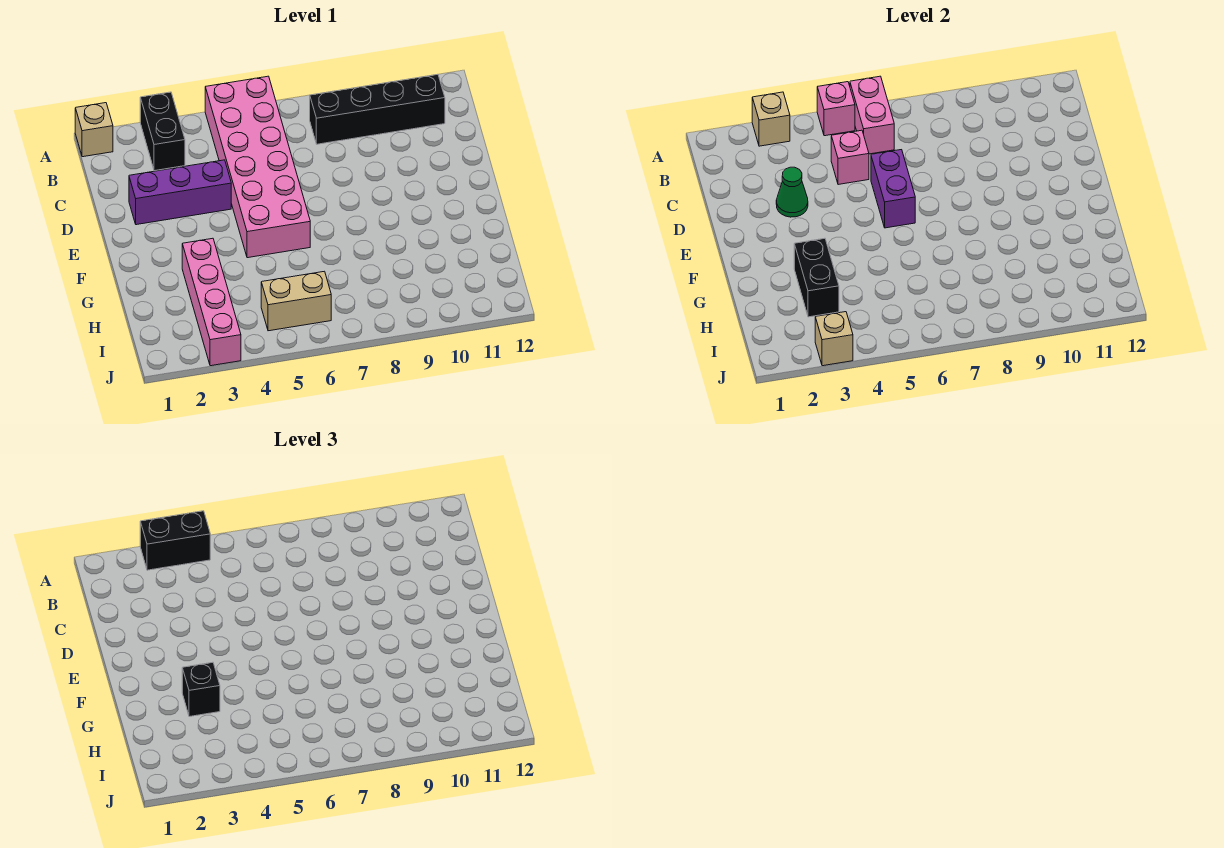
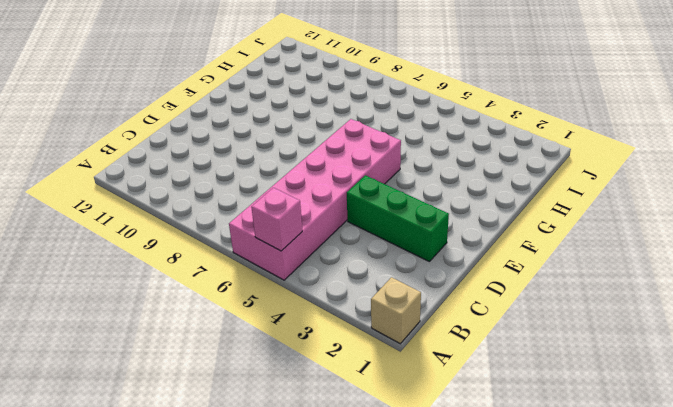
green brick D2:D4 level 1 -> purple brick D2:D4 level 1
none -> black brick A3:B3 level 1
none -> black brick B8:B11 level 1
none -> pink brick G3:J3 level 1

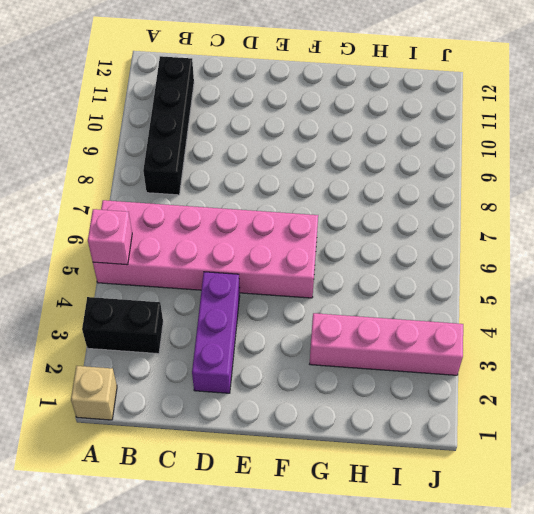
none -> tan brick I5:I6 level 1
none -> tan brick A3 level 2
none -> pink brick A6:B6 level 2

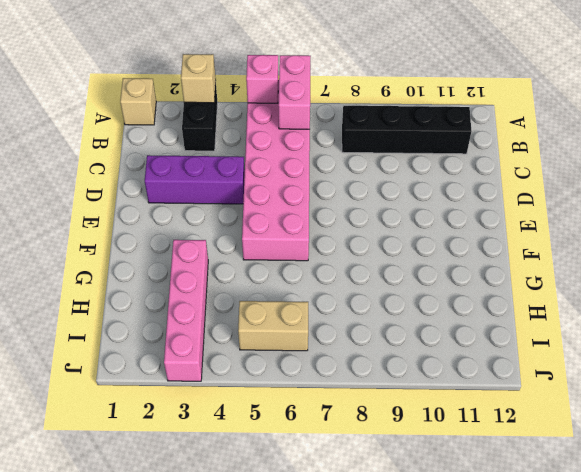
none -> pink brick C5 level 2
none -> green cone D3 level 2
none -> purple brick D6:E6 level 2

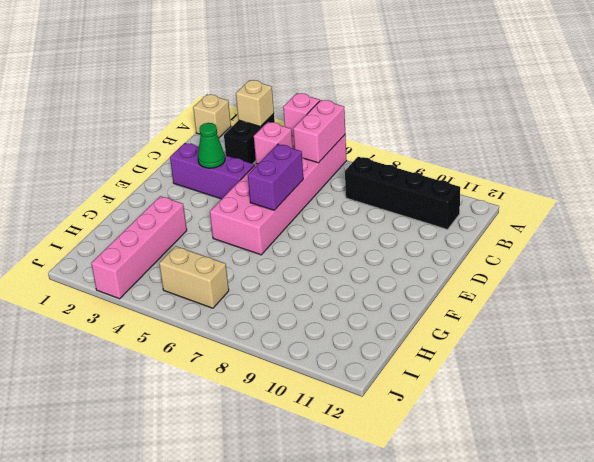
none -> black brick G3:H3 level 2
none -> tan brick J3 level 2
none -> black brick A3:A4 level 3

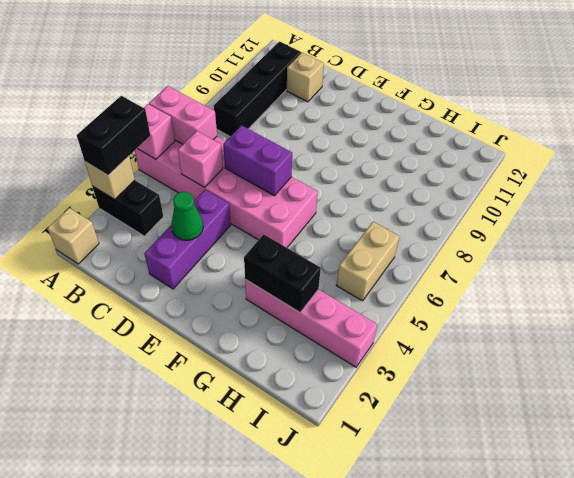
tan brick C11 level 1 -> tan brick J3 level 2
none -> black brick G3 level 3

